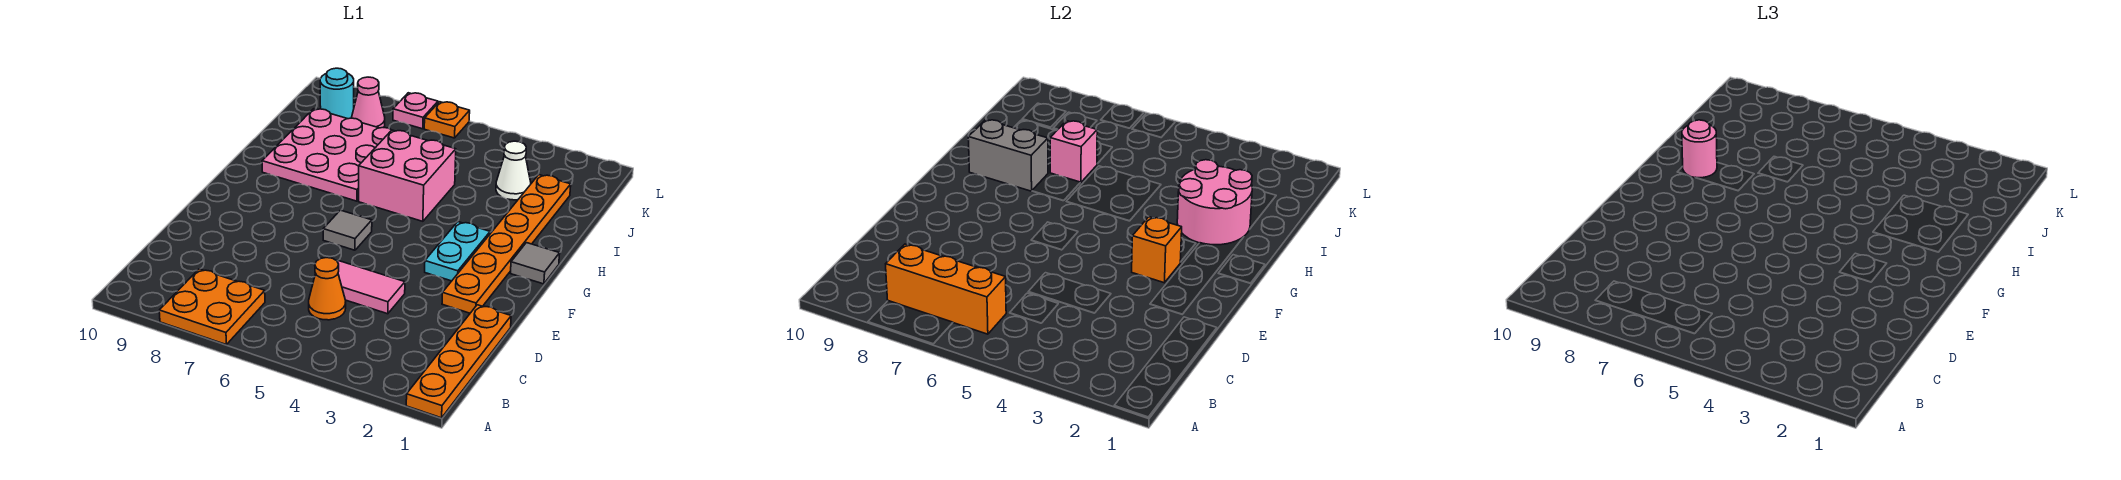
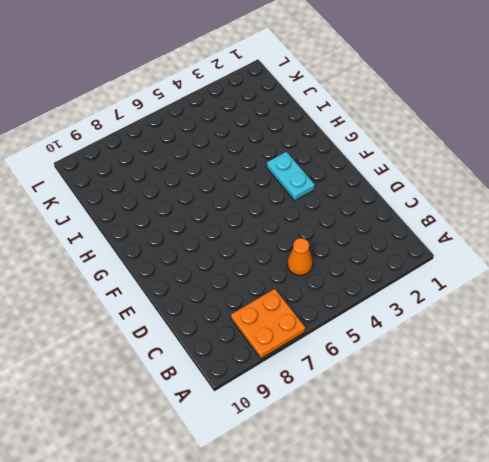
none -> orange plate A1:D1 level 1
none -> pink tile D4:D5 level 1
none -> orange plate E2:J2 level 1

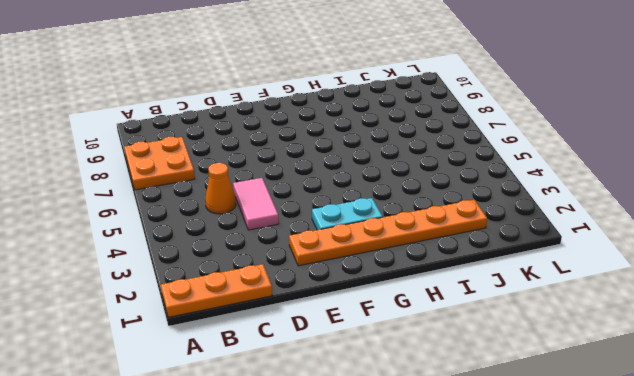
orange plate A1:C1 level 1 -> orange plate A1:D1 level 1
none -> grey tile F6 level 1
none -> grey tile G1 level 1
none -> pink brick H5:I6 level 1

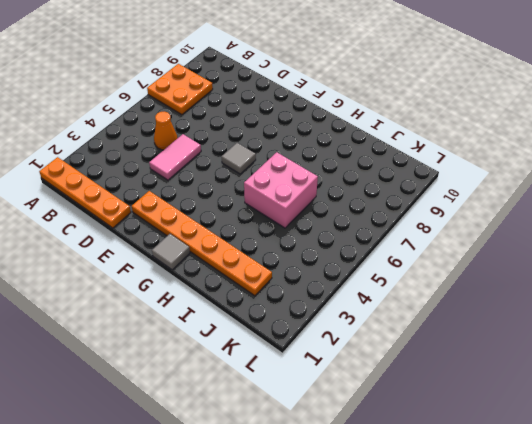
none -> cyan plate F3:G3 level 1
none -> pink plate H7:J9 level 1
none -> white cone J3 level 1

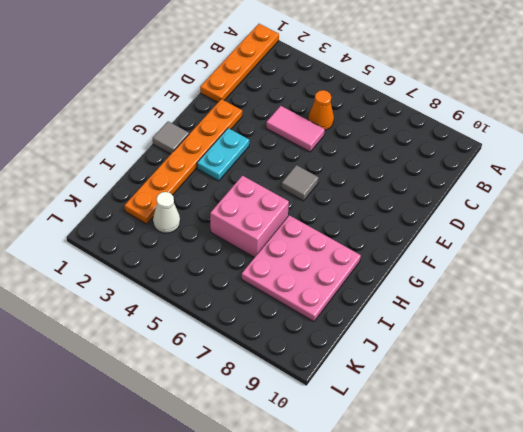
none -> orange plate A7:B8 level 1
none -> pink cone K8 level 1
none -> cyan round brick K9 level 1

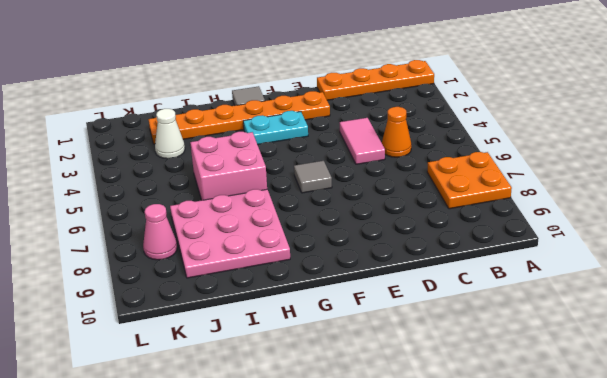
none -> cyan round brick K9 level 1
none -> orange plate L6 level 1
none -> pink plate L7 level 1

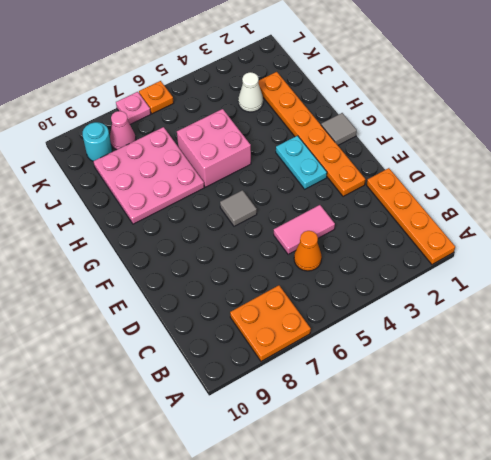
none -> orange brick B6:B8 level 2
none -> orange brick F3 level 2
none -> pink round brick H2:I3 level 2

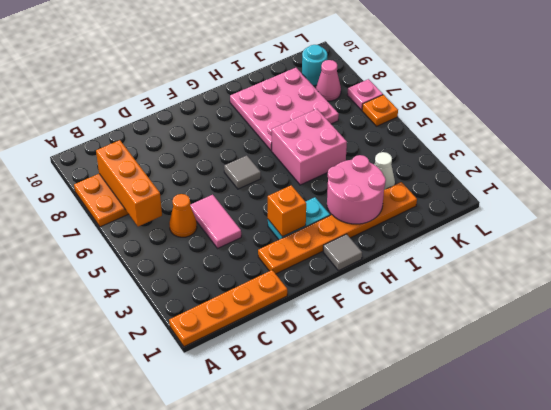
none -> grey brick H8:H9 level 2
none -> pink brick I7 level 2
none -> pink round brick H9 level 3

